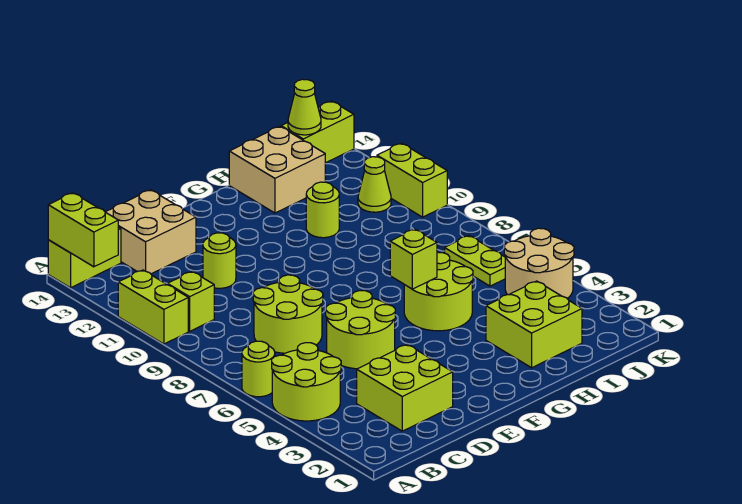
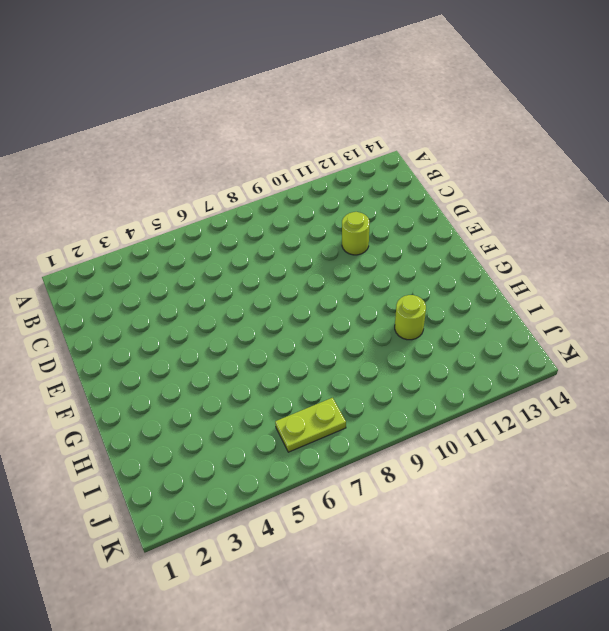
none -> lime round brick A4:B5 level 1
none -> lime round brick A6 level 1
none -> lime brick A10:A11 level 1

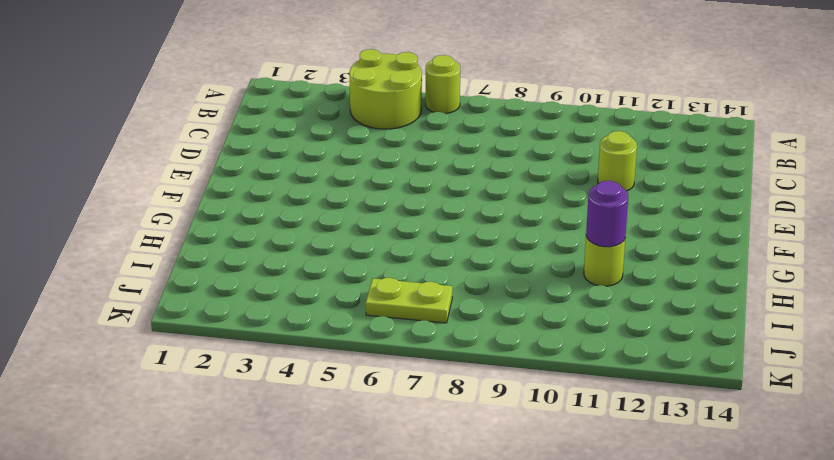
purple round brick H11 level 2 -> none
none -> lime brick A10:A11 level 1
none -> lime brick A14:B14 level 1
none -> lime brick B10 level 1

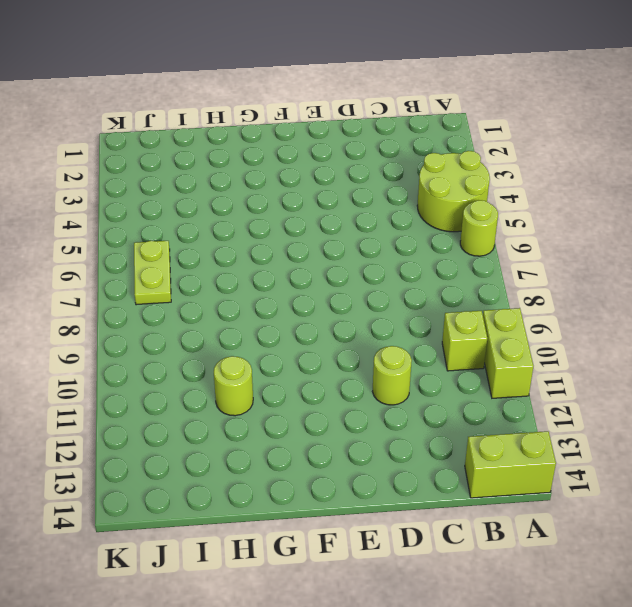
none -> lime brick C2:D3 level 1
none -> lime round brick C7:D8 level 1
none -> tan brick C13:D14 level 1

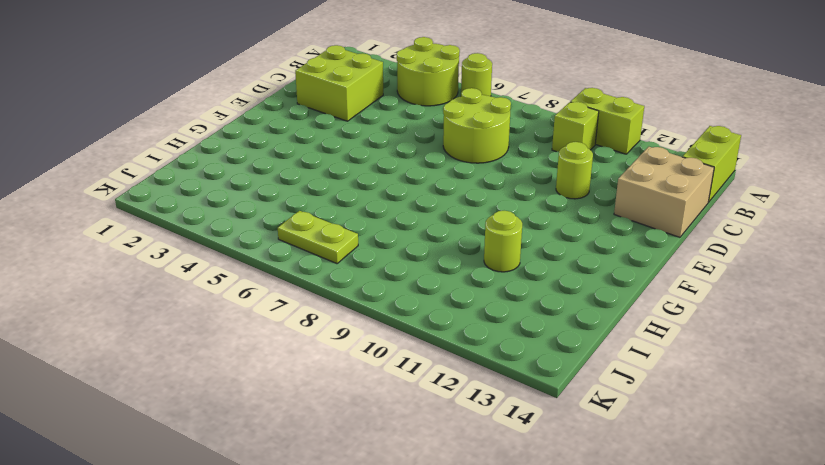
none -> lime round brick D5:E6 level 1
none -> lime round brick G5:H6 level 1
none -> lime brick H2:I3 level 1

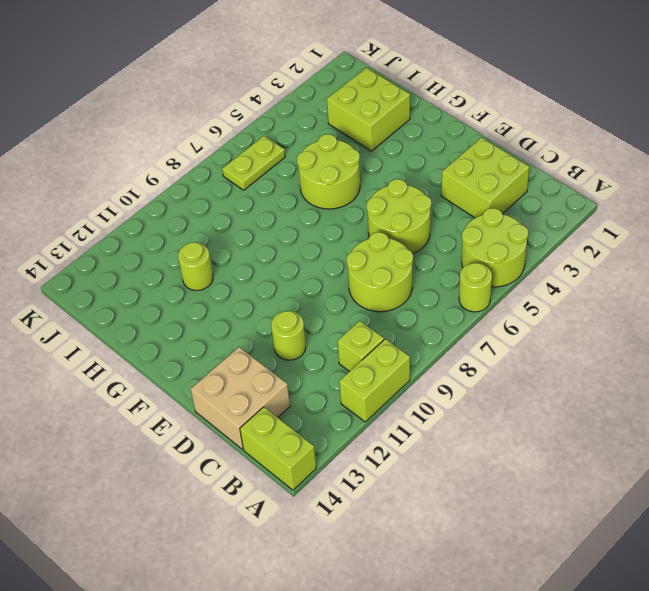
none -> tan brick H13:I14 level 1
none -> tan round brick J4:K5 level 1
none -> lime cone J11 level 1

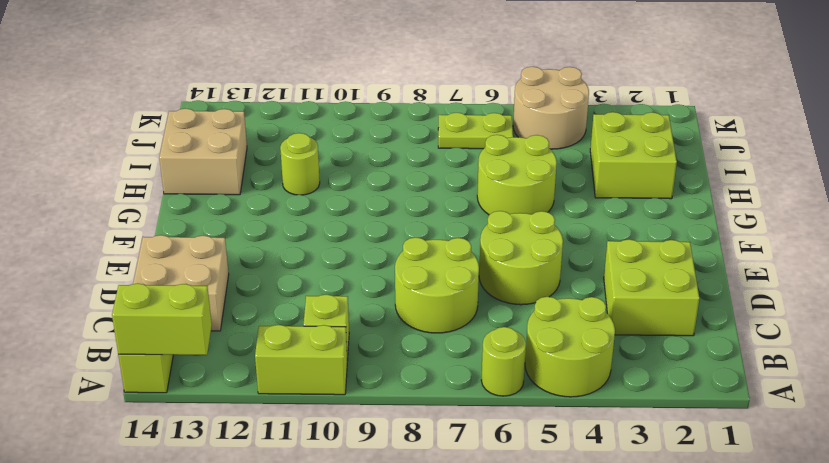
none -> lime round brick D11 level 1
none -> lime cone J11 level 1
none -> lime brick J14:K14 level 1

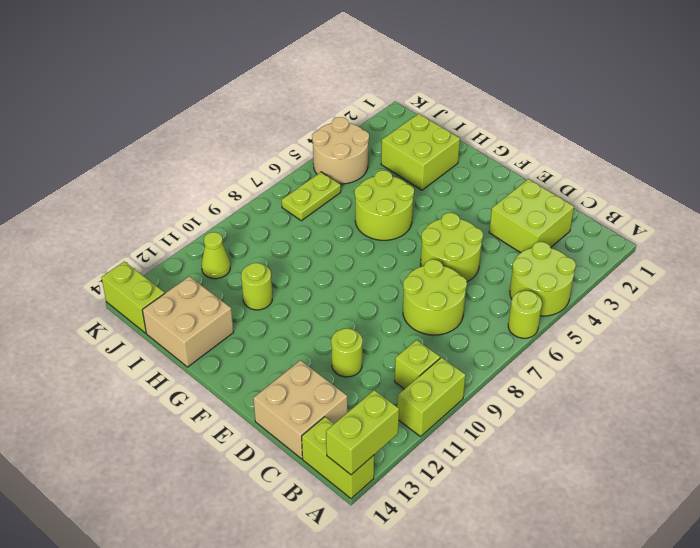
none -> lime brick K10:K11 level 1
none -> lime brick G6 level 2
none -> lime cone J14 level 2

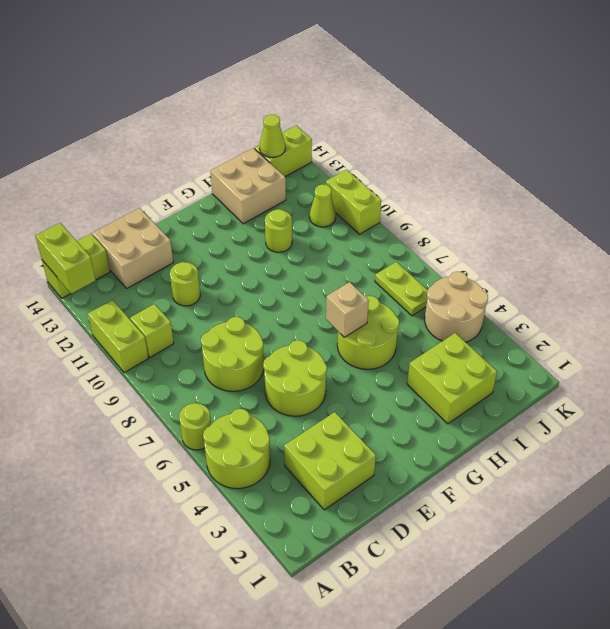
tan brick G6 level 2 -> lime brick G6 level 2

